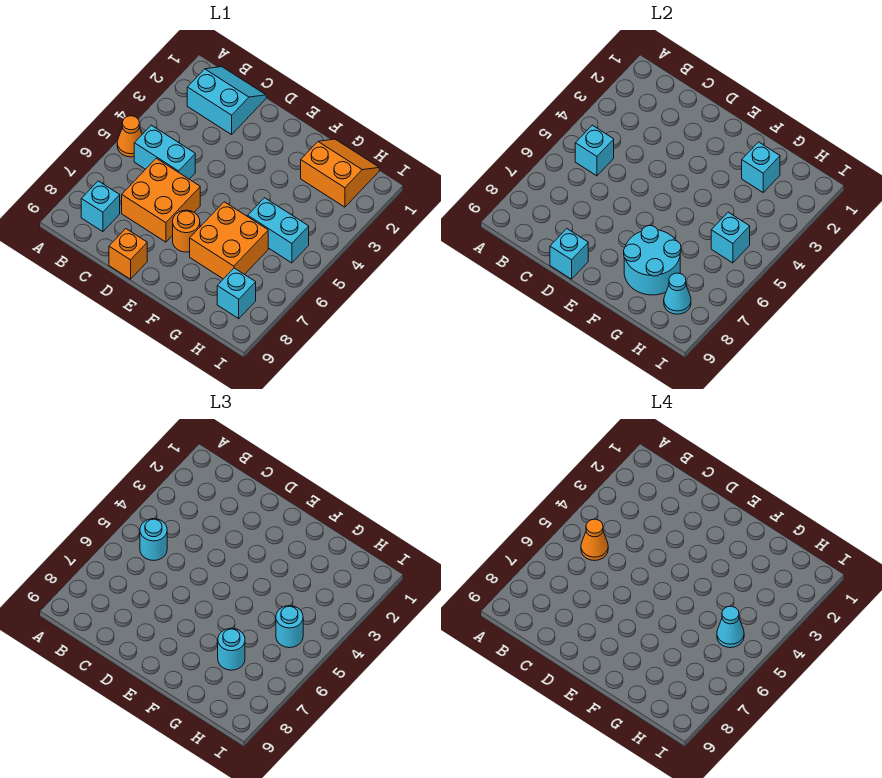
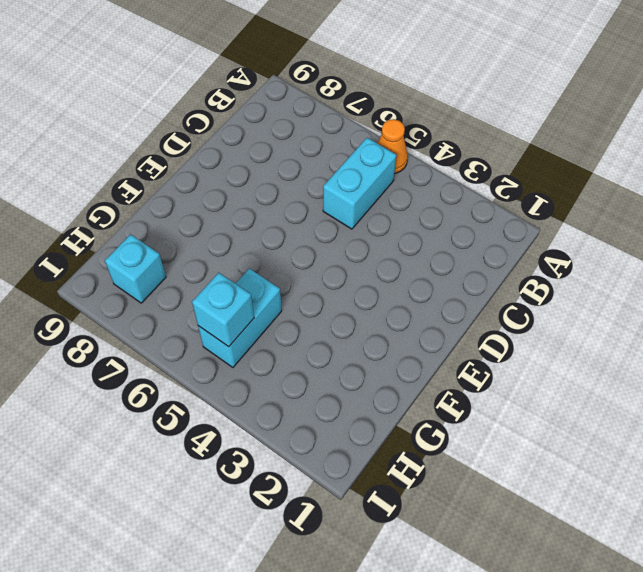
none -> cyan slope B1:C2 level 1 top 2
none -> cyan brick B8 level 1
none -> orange brick C6:D7 level 1

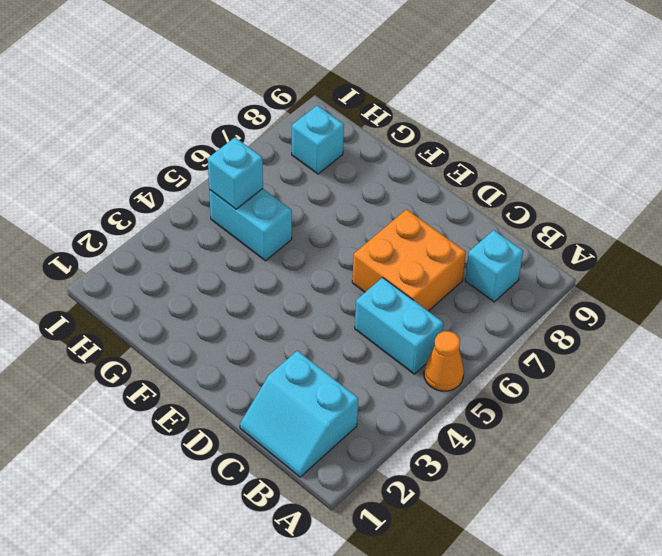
none -> orange brick D9 level 1
none -> orange round brick E7 level 1
none -> orange brick F6:G7 level 1

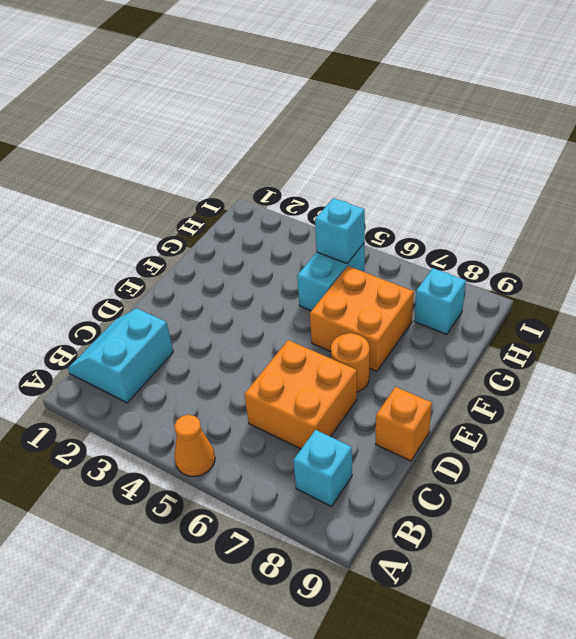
none -> cyan brick B5:C5 level 1
none -> orange slope G1:H2 level 1 top 2
none -> cyan brick B5 level 2

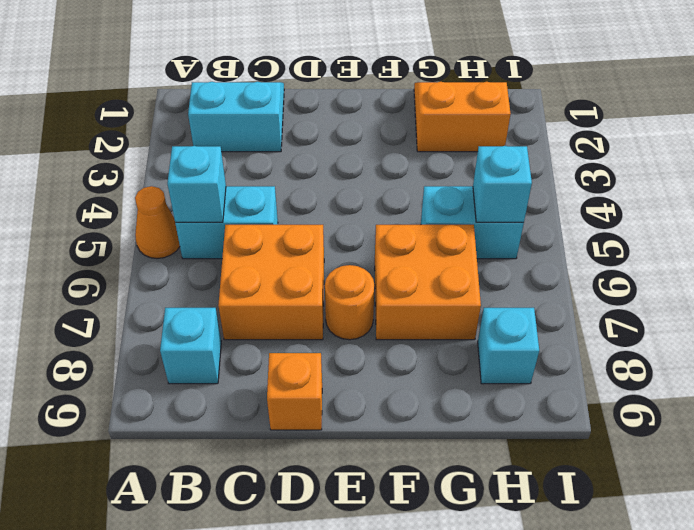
none -> cyan brick D9 level 2
none -> cyan round brick F7:G8 level 2
none -> cyan brick G2 level 2

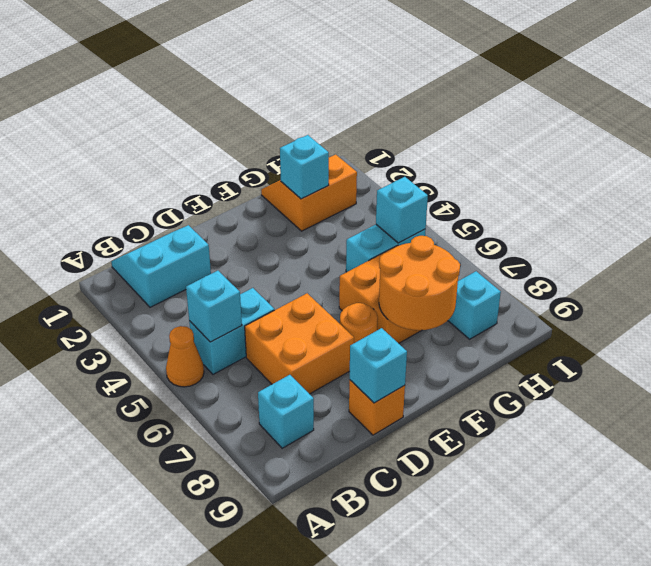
orange round brick F7:G8 level 2 -> cyan round brick F7:G8 level 2
none -> cyan cone H8 level 2
none -> cyan round brick B5 level 3
none -> cyan round brick G7 level 3

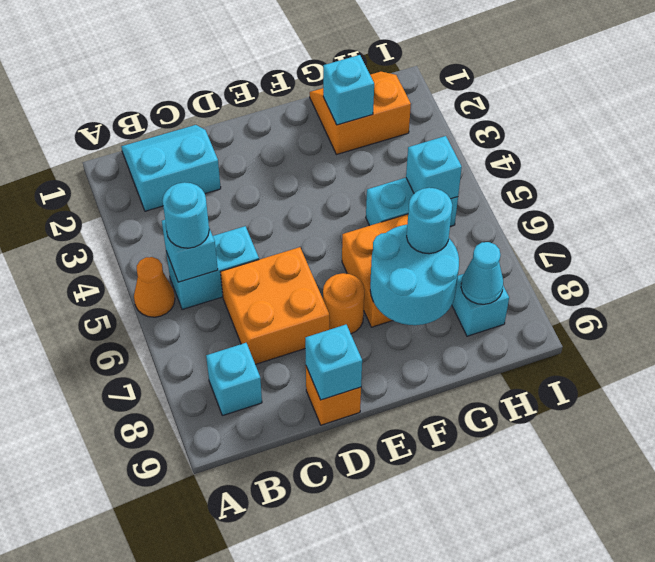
none -> cyan round brick H5 level 3
none -> orange cone B5 level 4
none -> cyan cone H5 level 4

